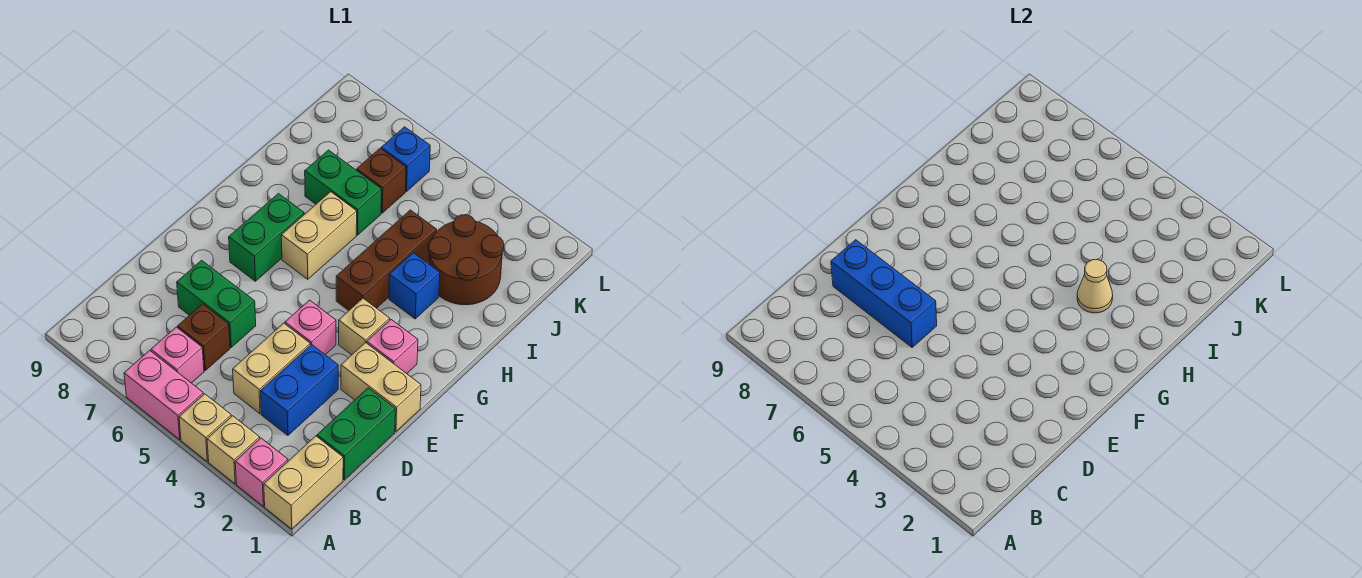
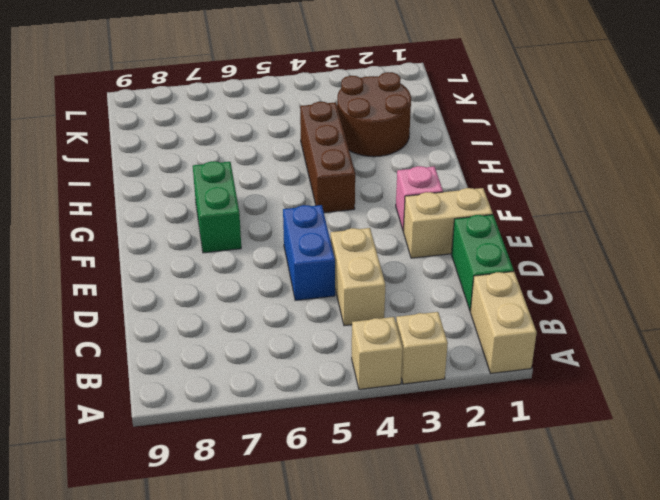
blue brick D5:E5 level 1 -> blue brick C3:D3 level 1
none -> pink brick A2 level 1
none -> pink brick A5:A6 level 1
none -> pink brick B6 level 1

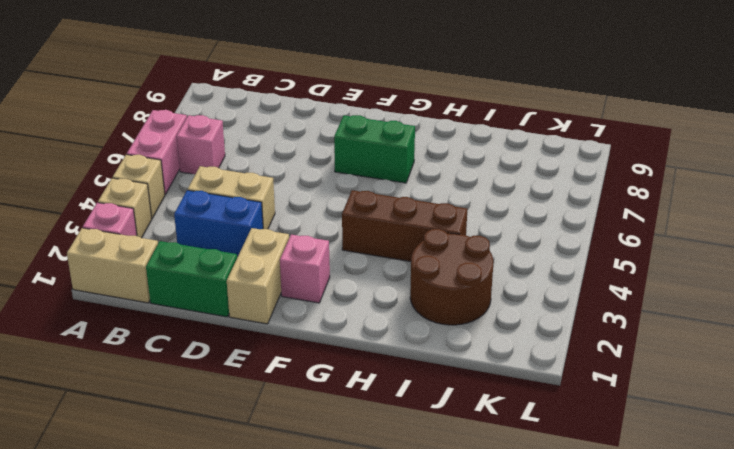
none -> brown brick C6 level 1
none -> green brick D6:D7 level 1
none -> pink brick E4 level 1

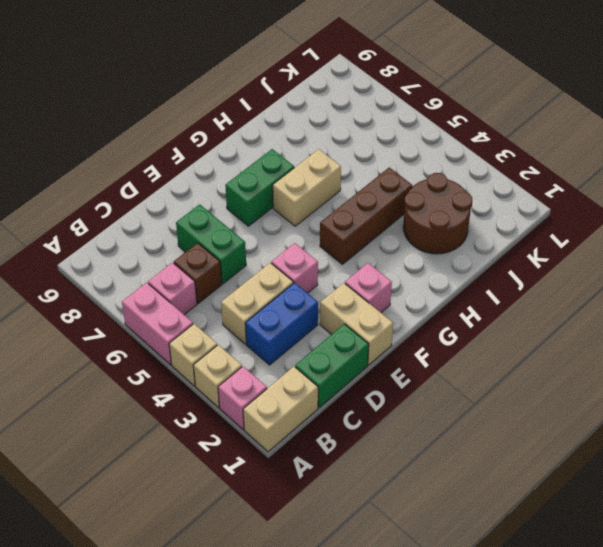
none -> tan brick F3 level 1
none -> blue brick H3 level 1
none -> green brick I6:I7 level 1

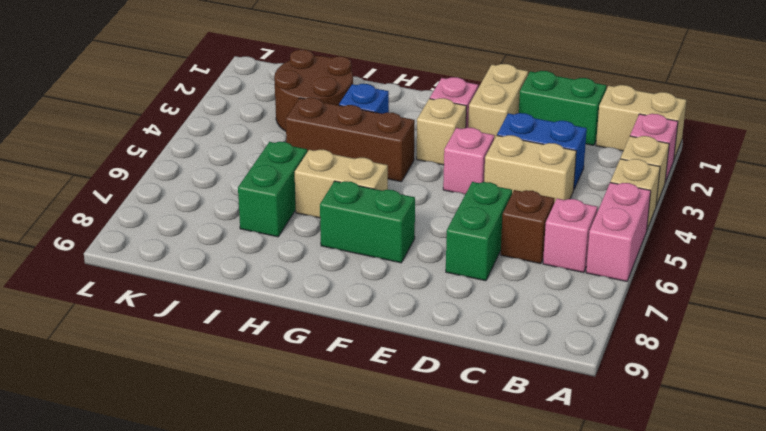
none -> brown brick J6 level 1
none -> blue brick K6 level 1
none -> blue brick D6:D8 level 2

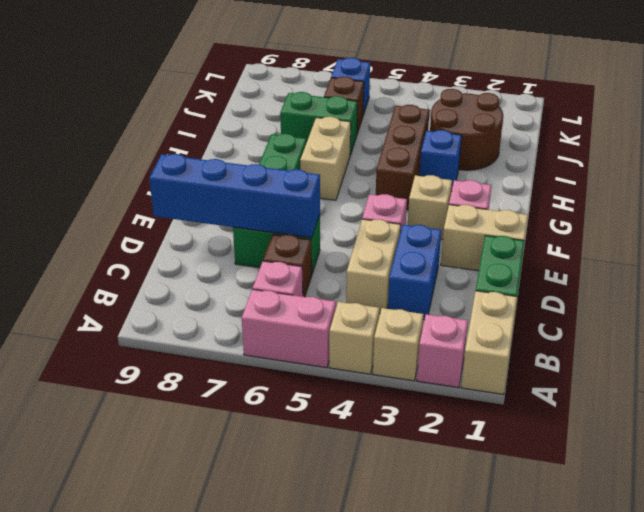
blue brick D6:D9 level 2 -> blue brick D6:D8 level 2
none -> tan cone H3 level 2

